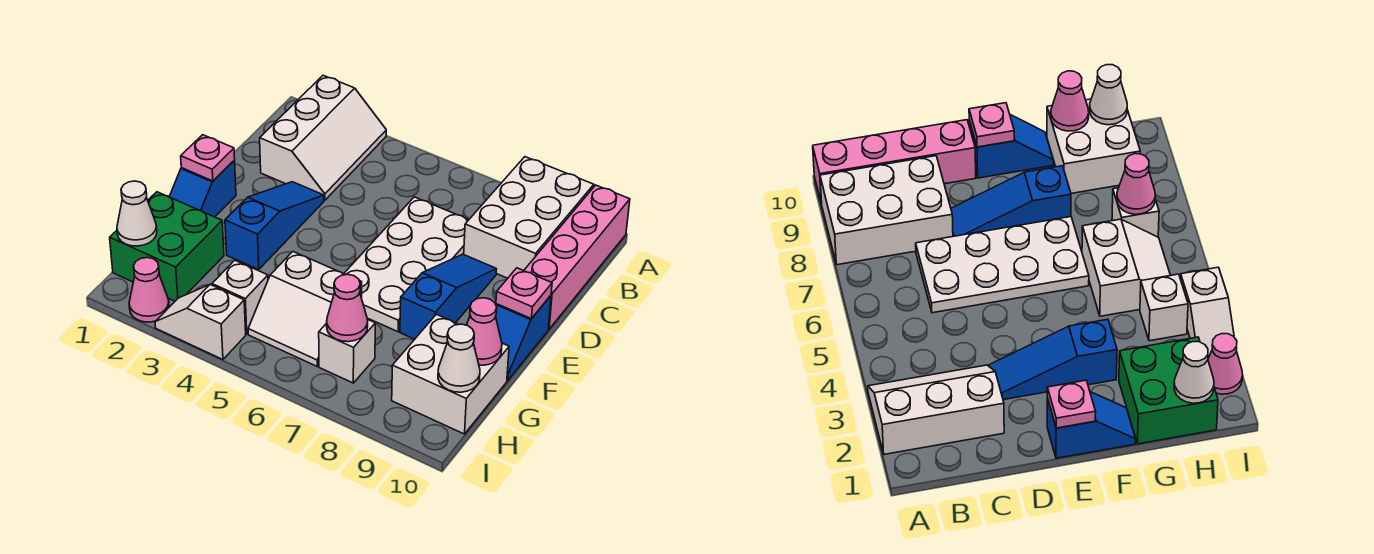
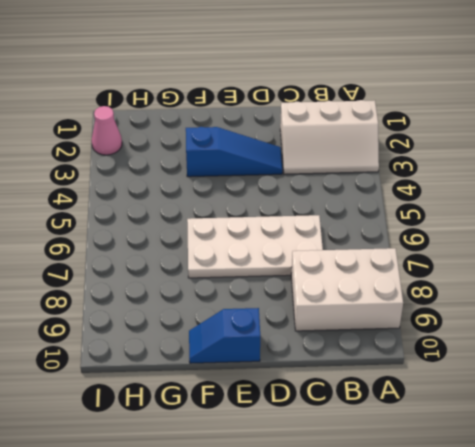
none -> pink brick A10:D10 level 1
none -> blue slope D8:F8 level 1 top F
none -> blue slope E1:F1 level 1 top E

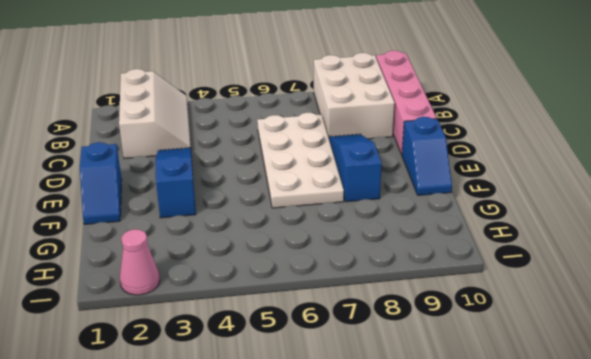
none -> green brick G1:H2 level 1
none -> white slope G5:H6 level 1 top G
none -> white brick G9:H10 level 1

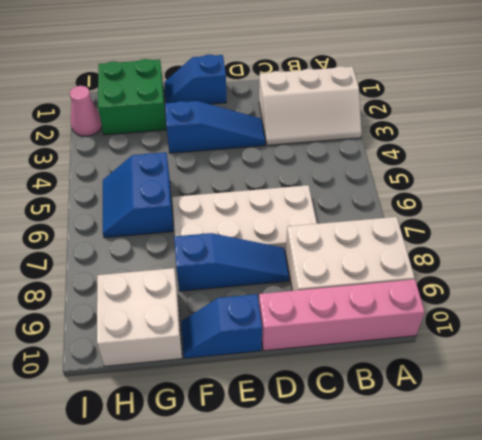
blue slope G5:H6 level 1 top G -> white slope G5:H6 level 1 top G
none -> white brick H4 level 1
none -> white brick H7 level 1
none -> white slope I3:I4 level 1 top 4

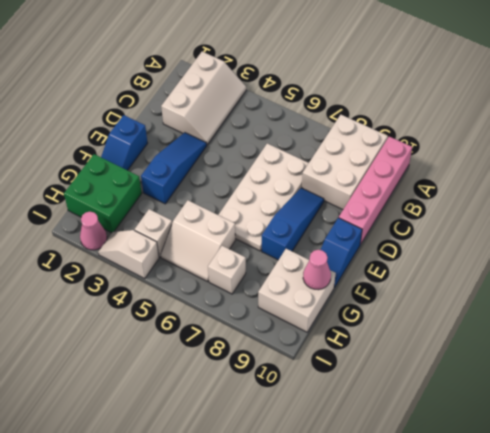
none -> pink plate E1 level 2
none -> pink plate E10 level 2
none -> white cone H1 level 2

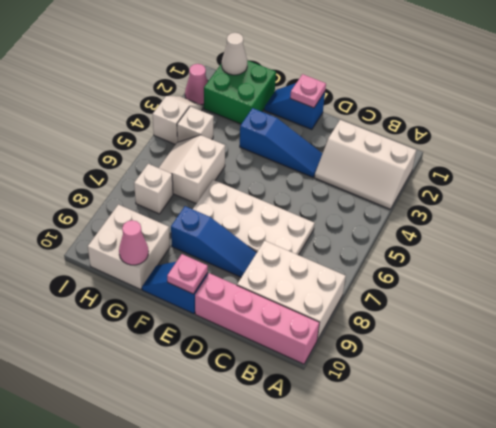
none -> pink cone H7 level 2
none -> white cone H10 level 2

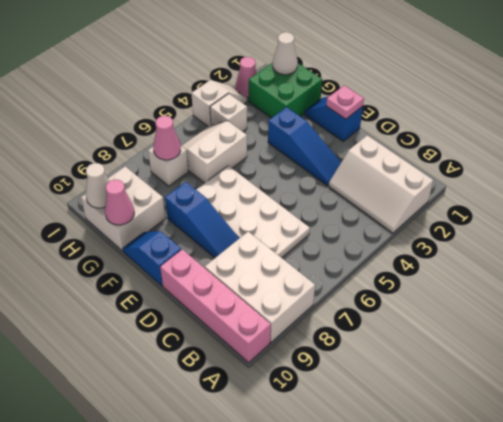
none -> pink plate E10 level 2

